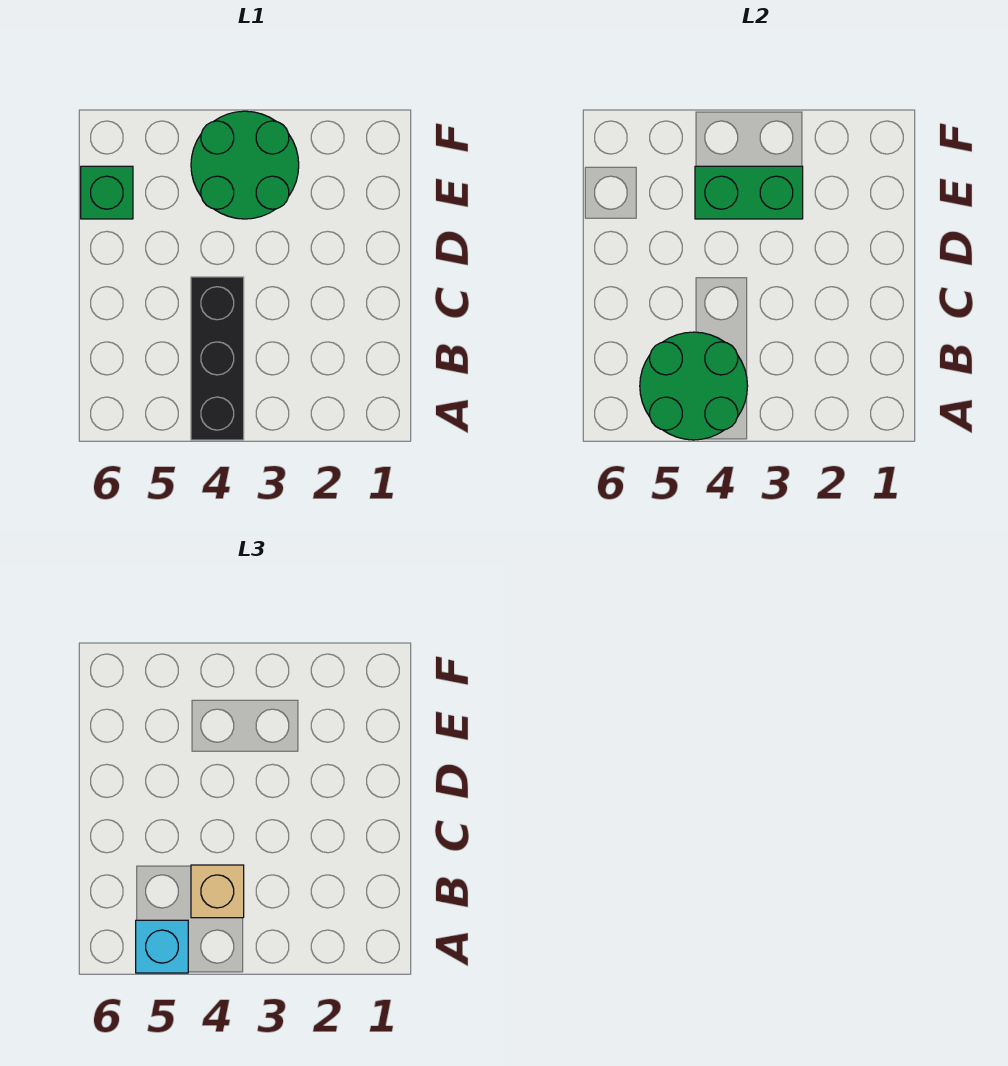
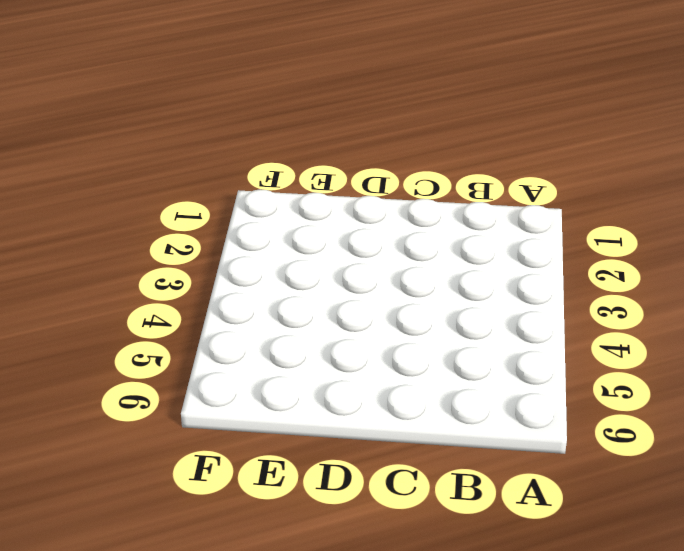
none -> black brick A4:C4 level 1
none -> green round brick E3:F4 level 1

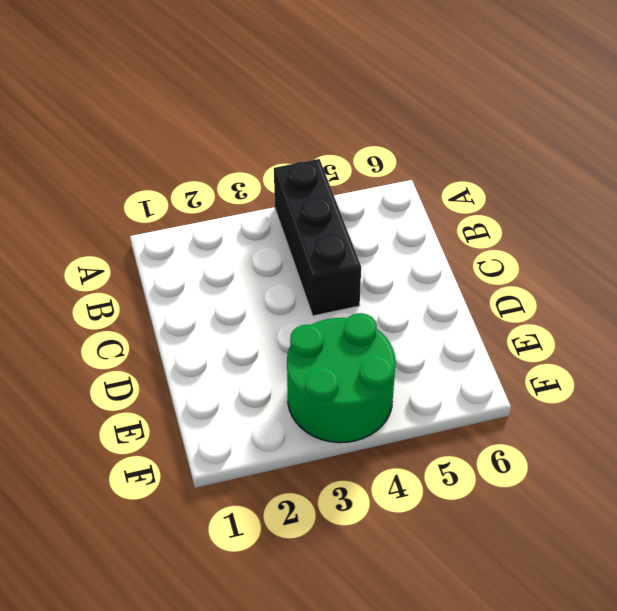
none -> green brick E6 level 1
none -> green round brick A4:B5 level 2

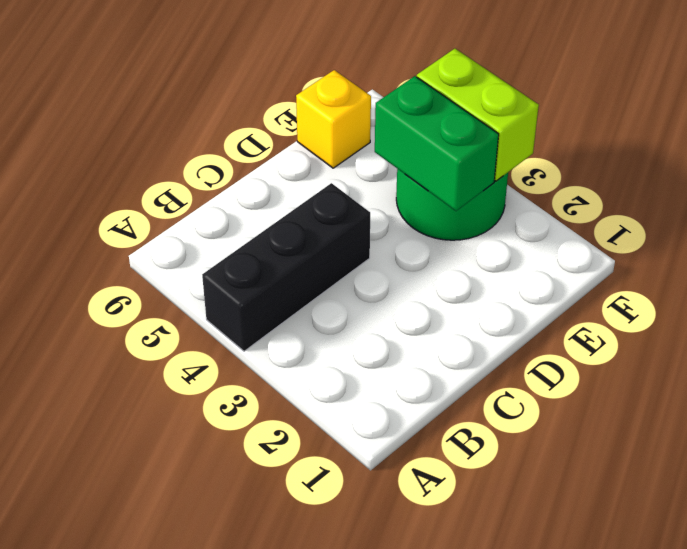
yellow brick E6 level 1 -> green brick E6 level 1
lime brick F3:F4 level 2 -> none
none -> green round brick A4:B5 level 2
none -> cyan brick A5 level 3

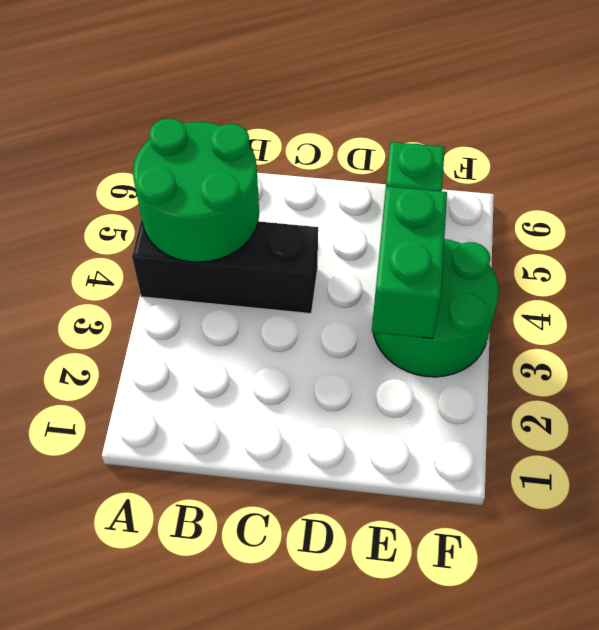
none -> cyan brick A5 level 3
none -> tan brick B4 level 3

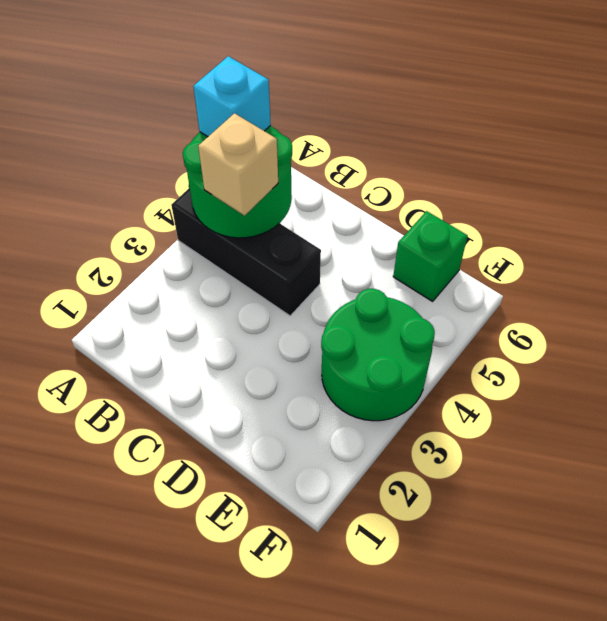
none -> green brick E3:E4 level 2

